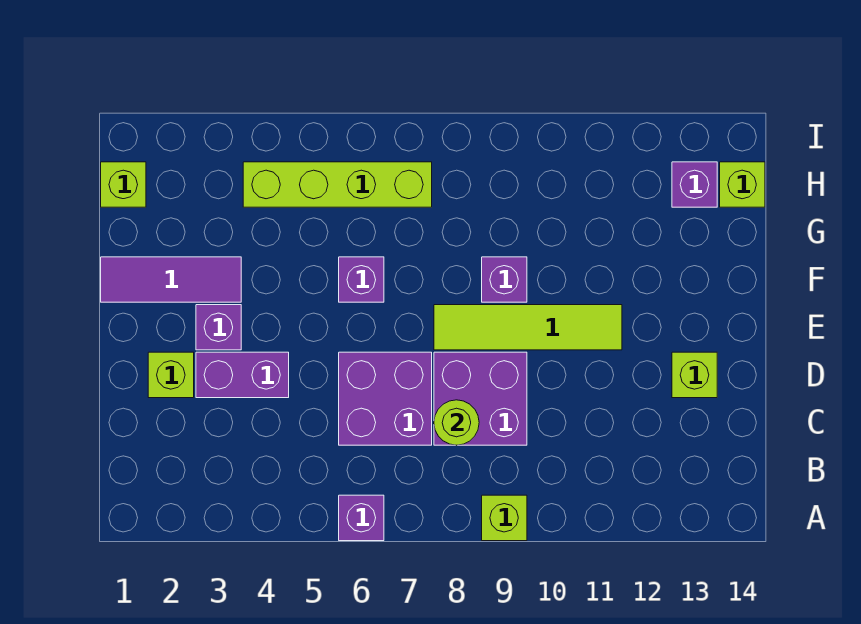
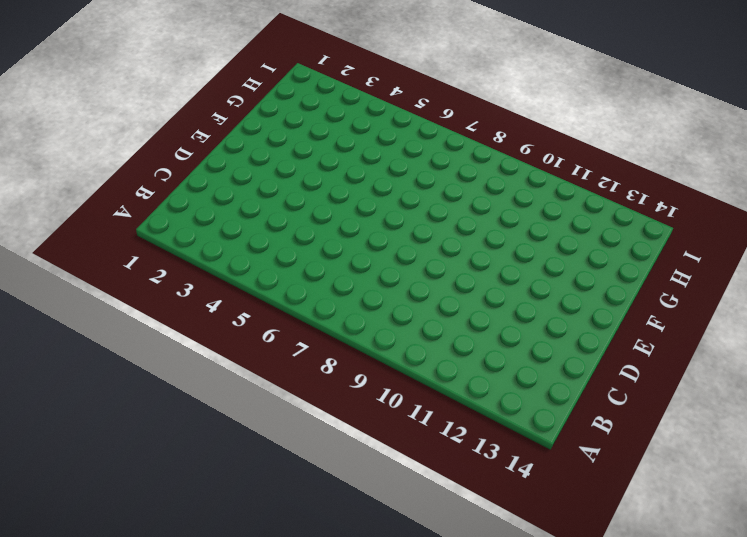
none -> purple brick A6 level 1
none -> lime brick A9 level 1
none -> purple brick C6:D7 level 1

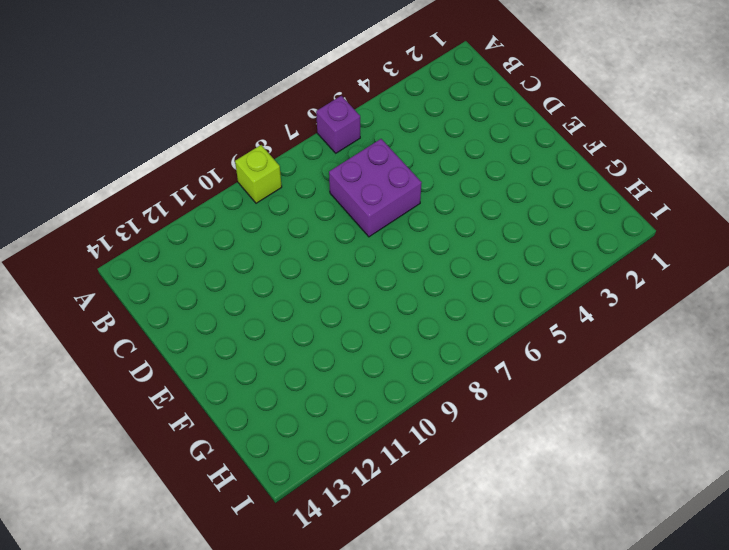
none -> purple brick C8:D9 level 1
none -> lime brick D2 level 1
none -> purple brick D3:D4 level 1

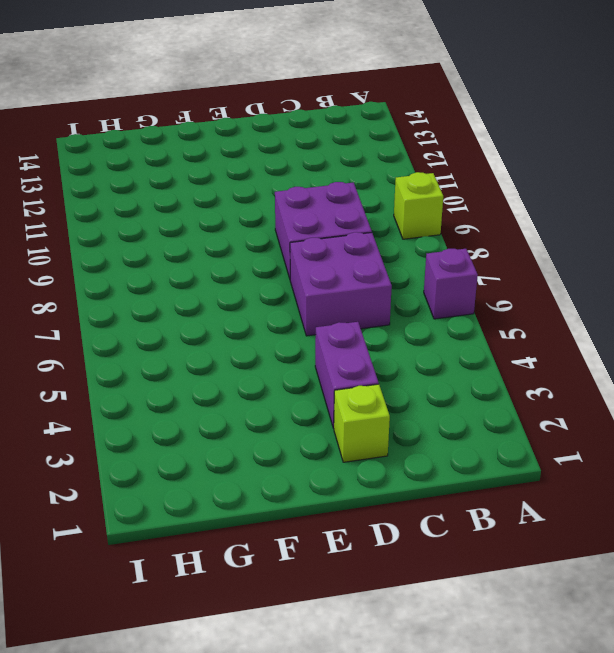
none -> lime brick D13 level 1
none -> purple brick E3 level 1
none -> lime tile E8:E11 level 1

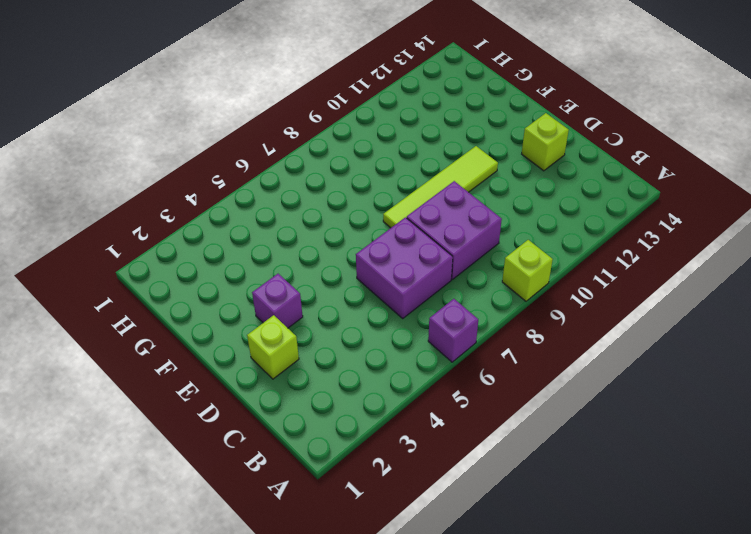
none -> purple brick D3:D4 level 1
none -> purple tile F1:F3 level 1
none -> purple brick F6 level 1

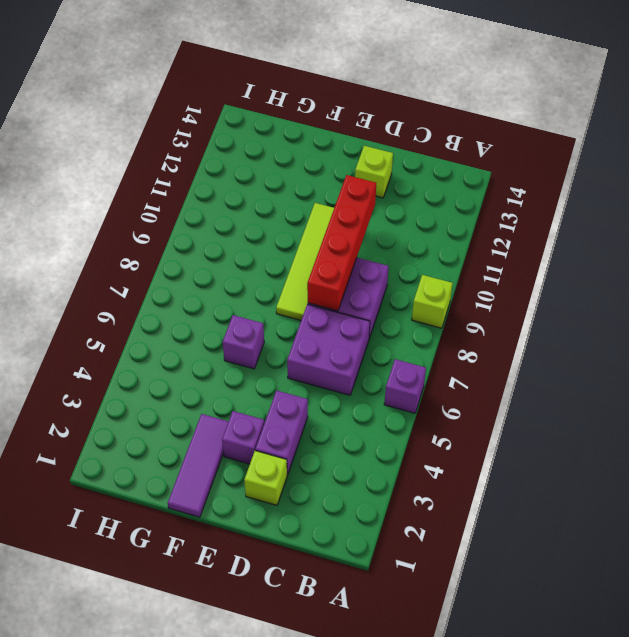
red brick D8:D11 level 2 -> none
none -> purple brick F9 level 1
none -> lime brick H1 level 1
none -> lime brick H4:H7 level 1

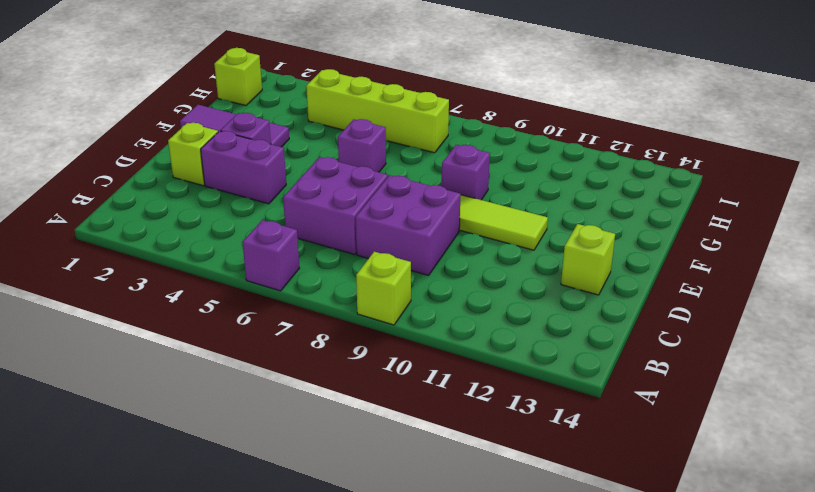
none -> purple brick H13 level 1
none -> lime brick H14 level 1
none -> lime round brick C8 level 2

